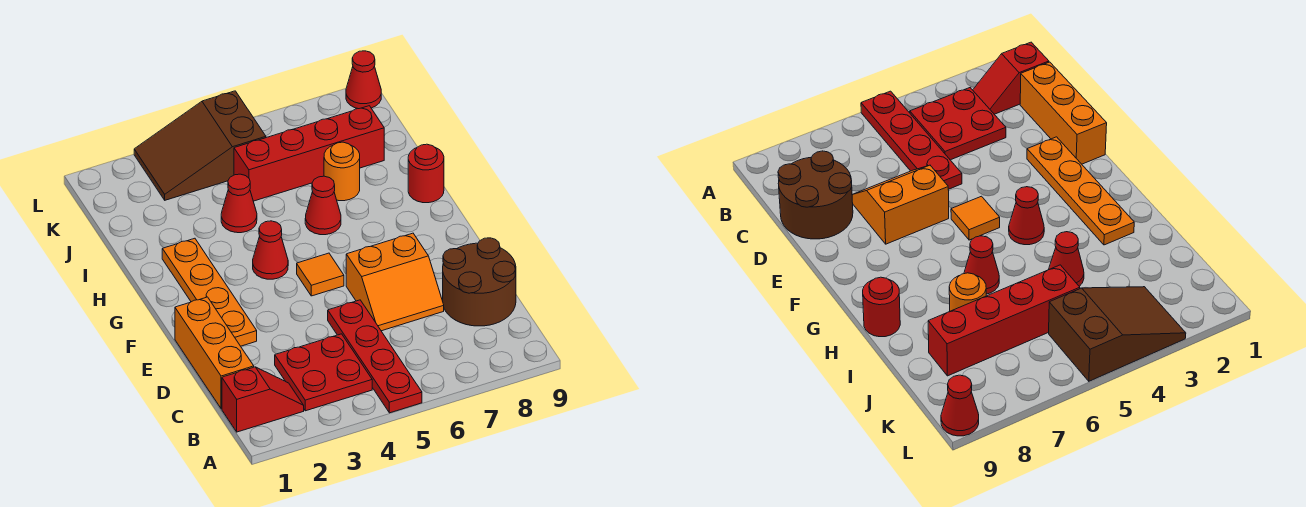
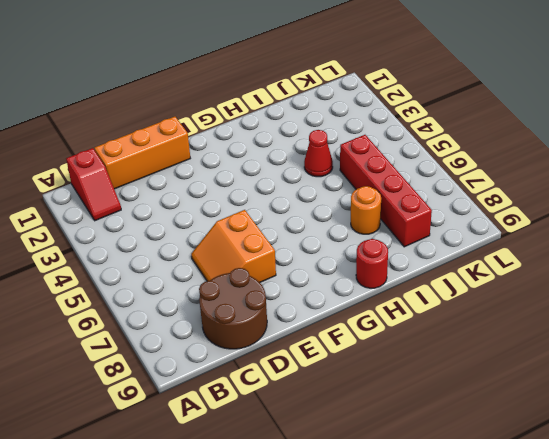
none -> red plate A5:D5 level 1
none -> red plate B3:C4 level 1
none -> orange plate E2:H2 level 1

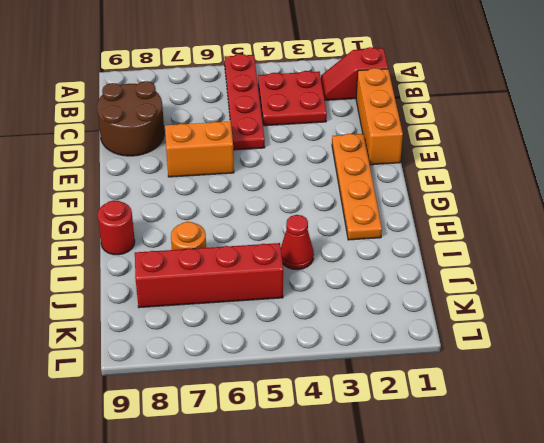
none -> orange tile F5 level 1
none -> red cone G4 level 1
none -> red cone H6 level 1

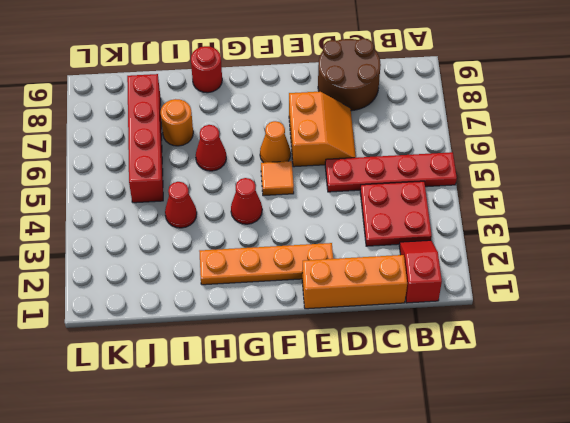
orange cone F6 level 1 -> none
none -> brown slope K3:L5 level 1 top 5
none -> red cone L9 level 1

